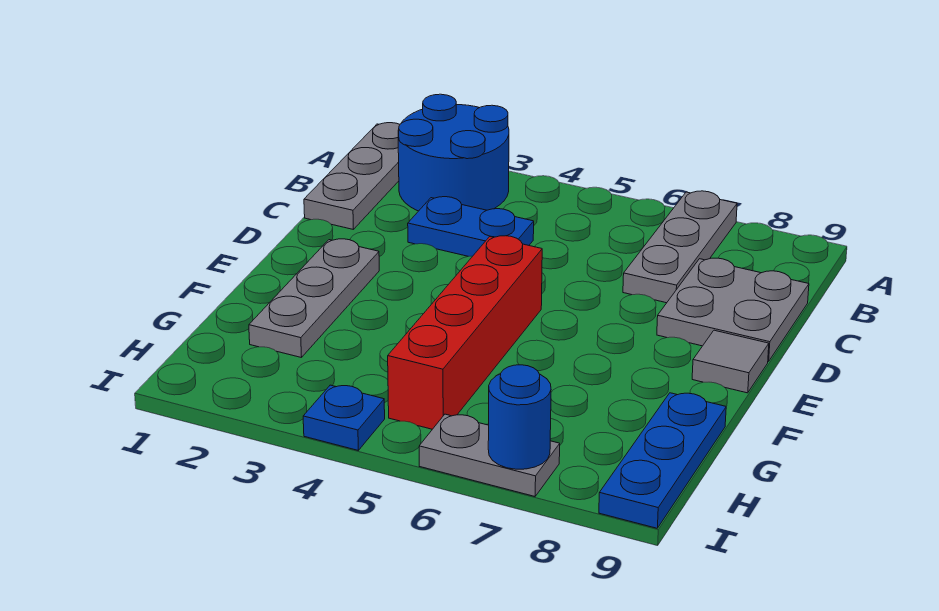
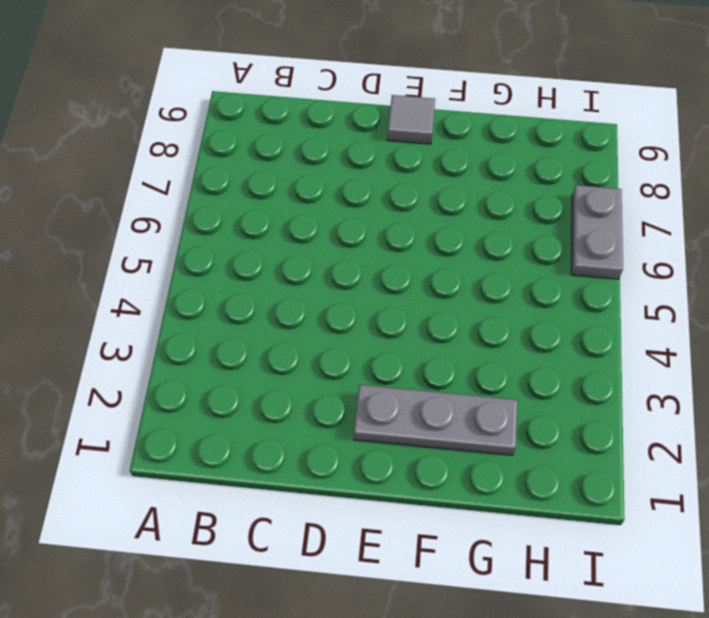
none -> grey plate A1:C1 level 1
none -> blue round brick A2:B3 level 1
none -> grey plate A7:C7 level 1

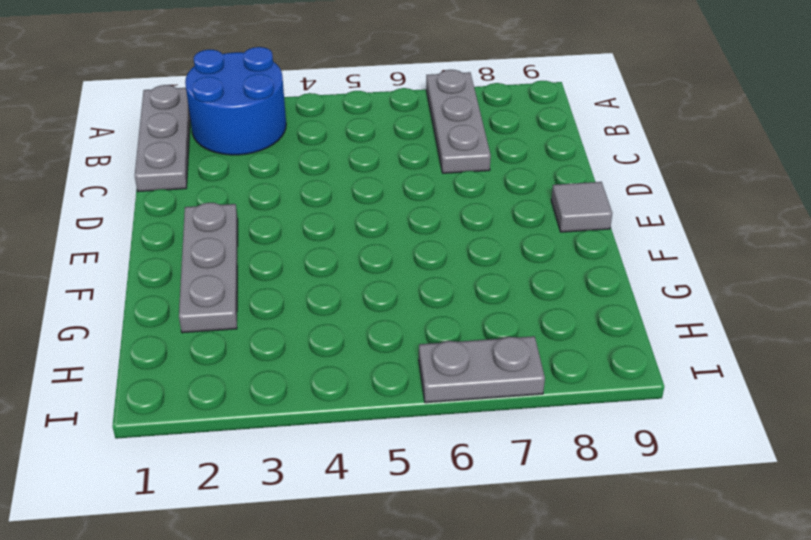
none -> blue plate C3:C4 level 1
none -> grey plate C8:D9 level 1
none -> red brick E5:H5 level 1

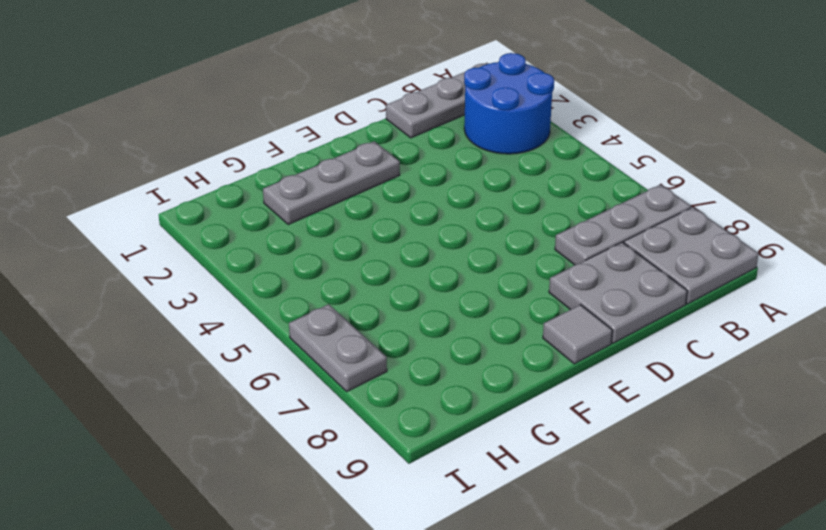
grey plate A8:B9 level 1 -> none
none -> blue plate C3:C4 level 1
none -> red brick E5:H5 level 1
none -> blue plate G9:I9 level 1

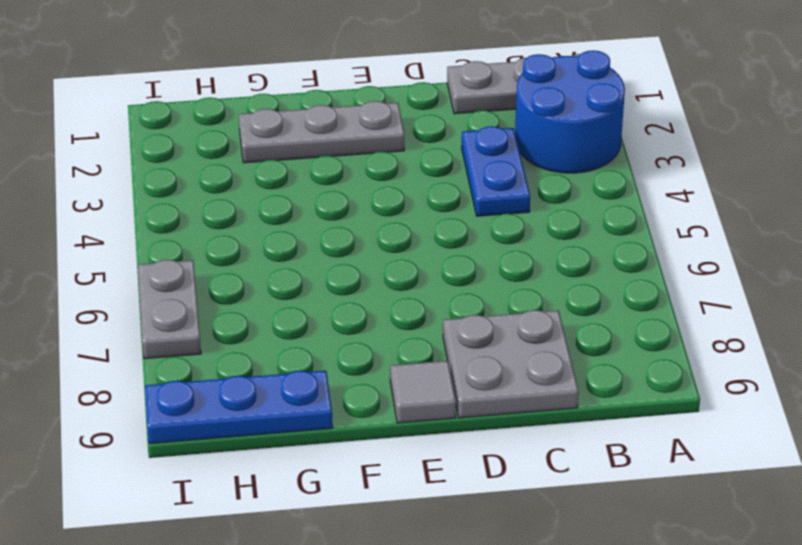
none -> grey plate A7:C7 level 1
none -> red brick E5:H5 level 1
none -> blue plate I4 level 1

